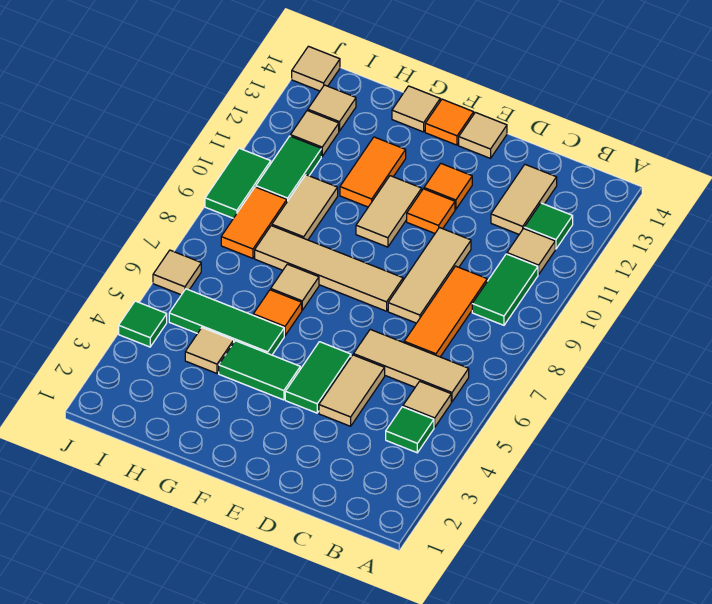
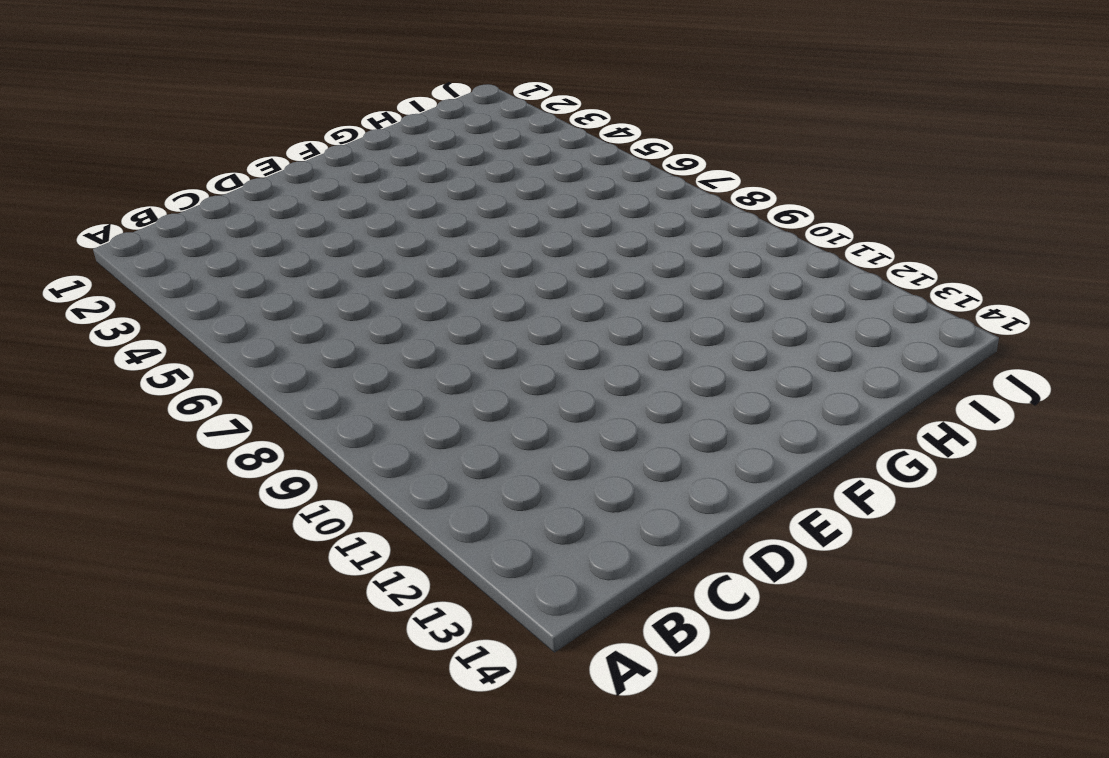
none -> green tile B4 level 1
none -> tan tile B5 level 1
none -> tan tile B6:D6 level 1
none -> green tile B9:B10 level 1

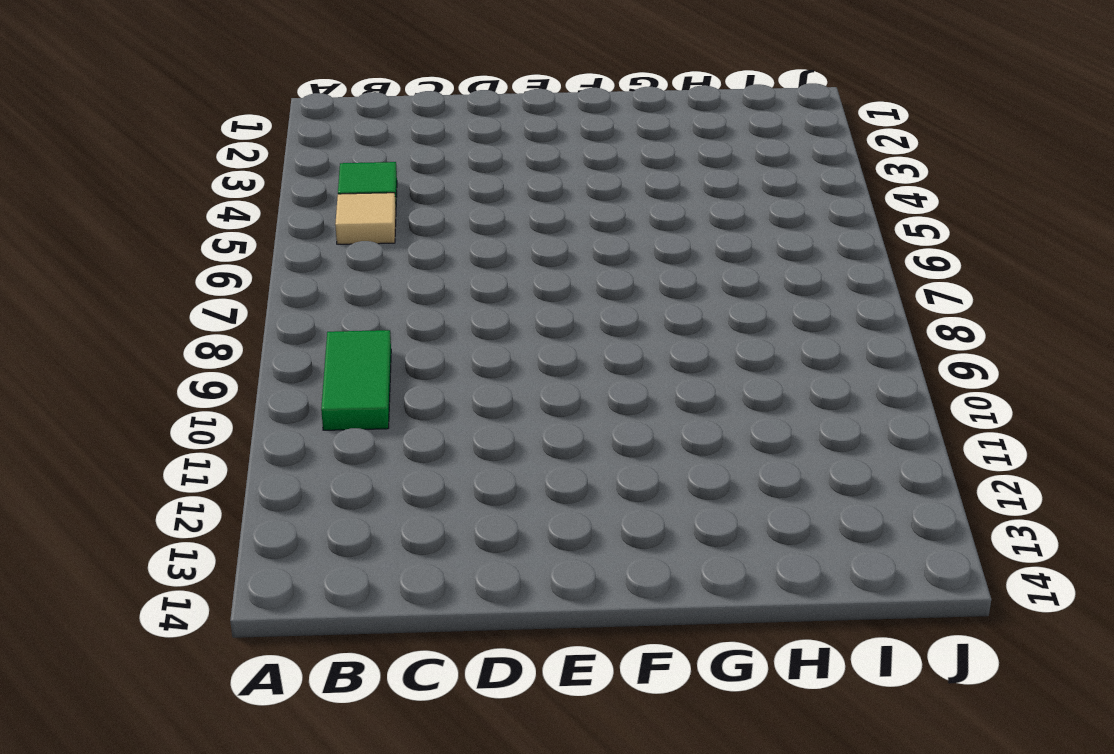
none -> tan tile B6:D6 level 1
none -> tan tile B11 level 1
none -> green tile B12 level 1
none -> orange tile C7:C9 level 1

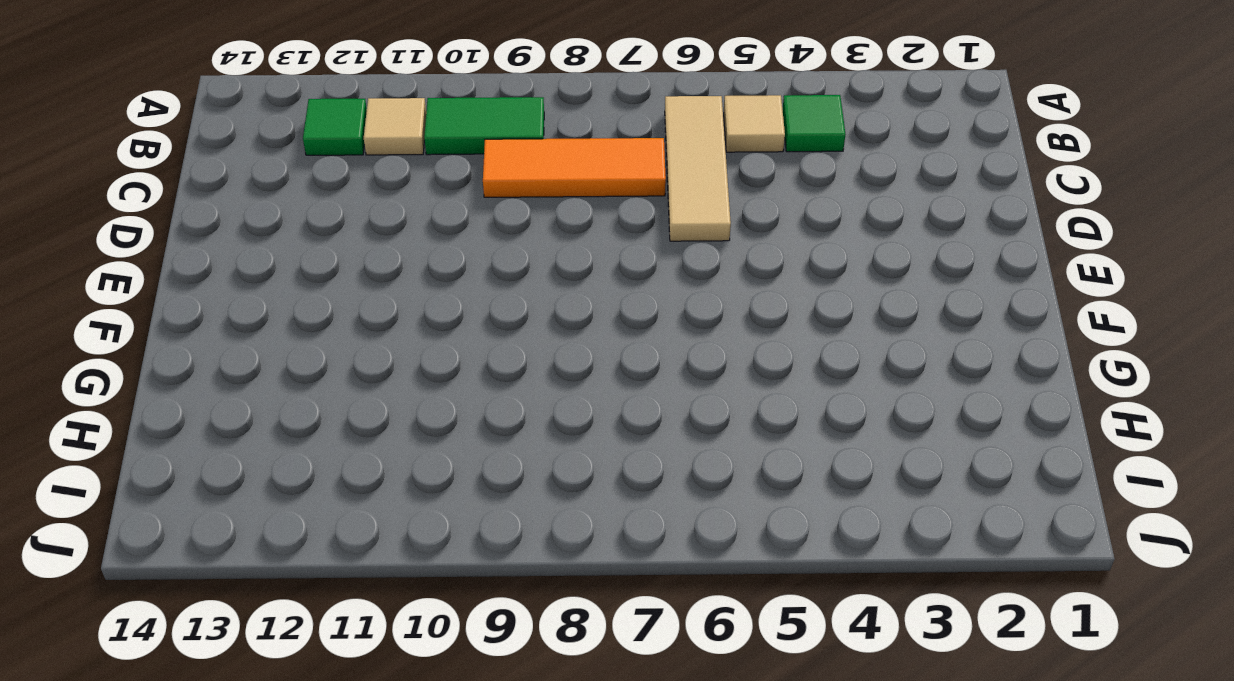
none -> tan tile C12:C13 level 1
none -> tan tile D4:D5 level 1
none -> tan tile D8:D10 level 1
none -> green tile E4:E5 level 1

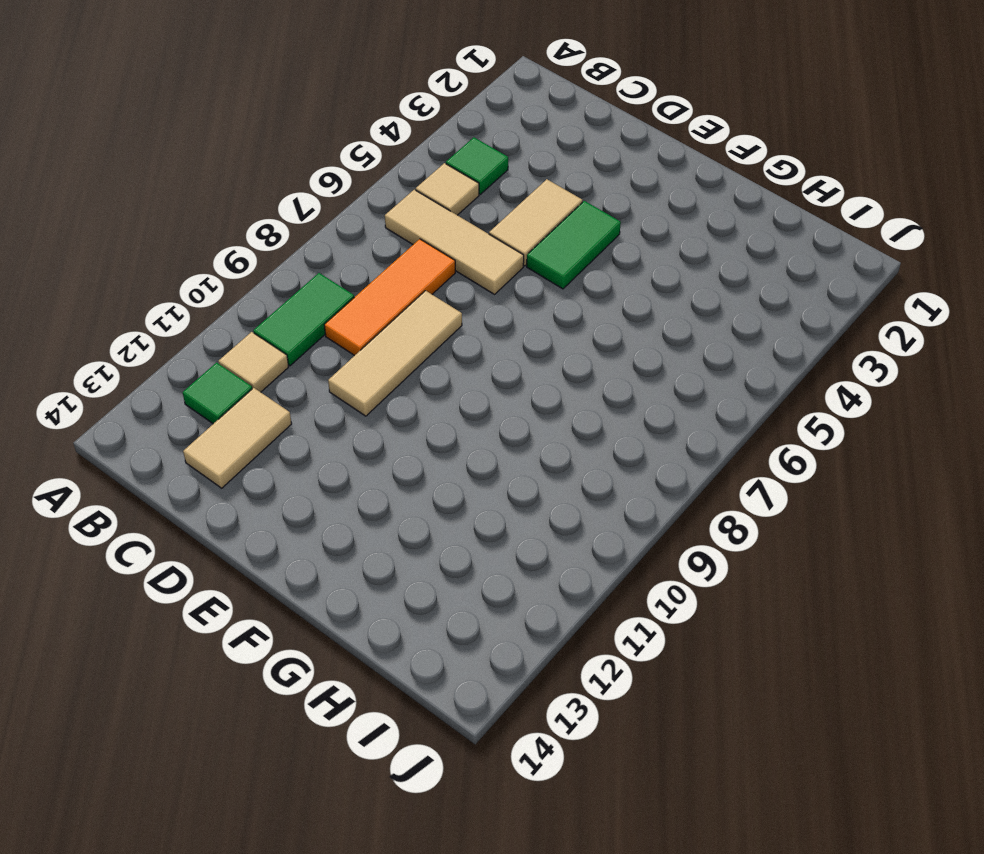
none -> tan tile E8:H8 level 1
none -> orange tile E11 level 1
none -> orange tile E12 level 1
none -> tan tile E14 level 1

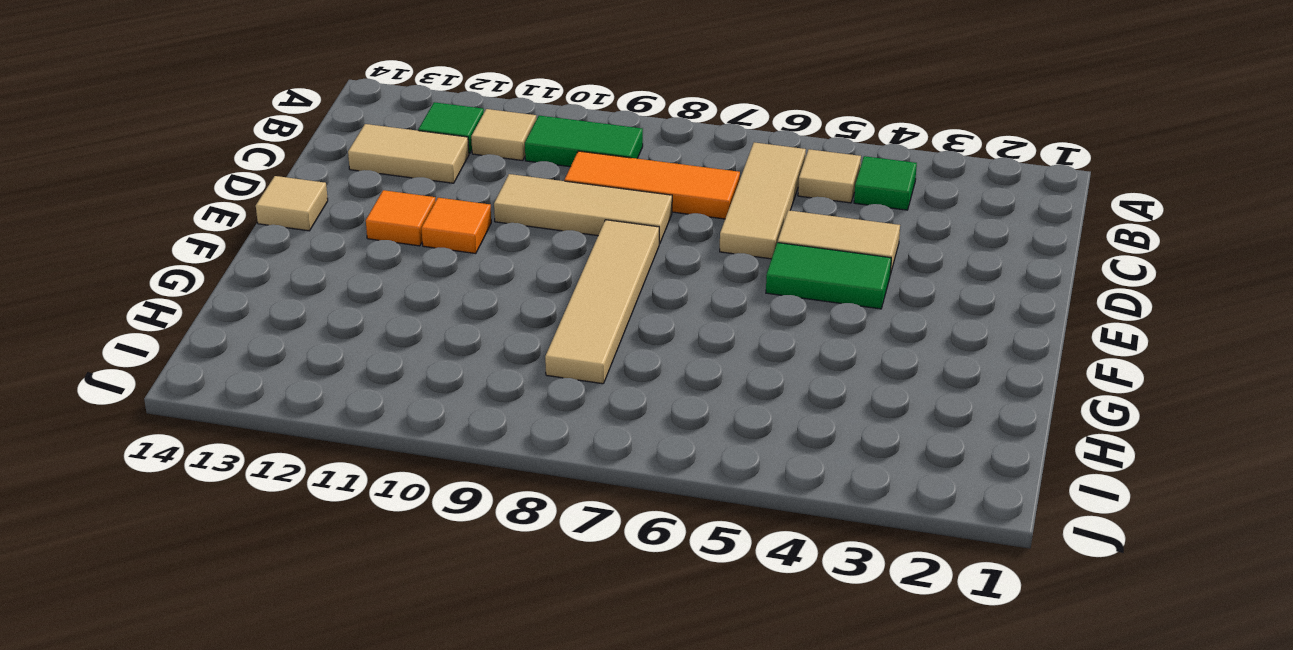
none -> green tile F4:G4 level 1
none -> tan tile F10:F11 level 1
none -> orange tile F14 level 1
none -> green tile G5:I5 level 1

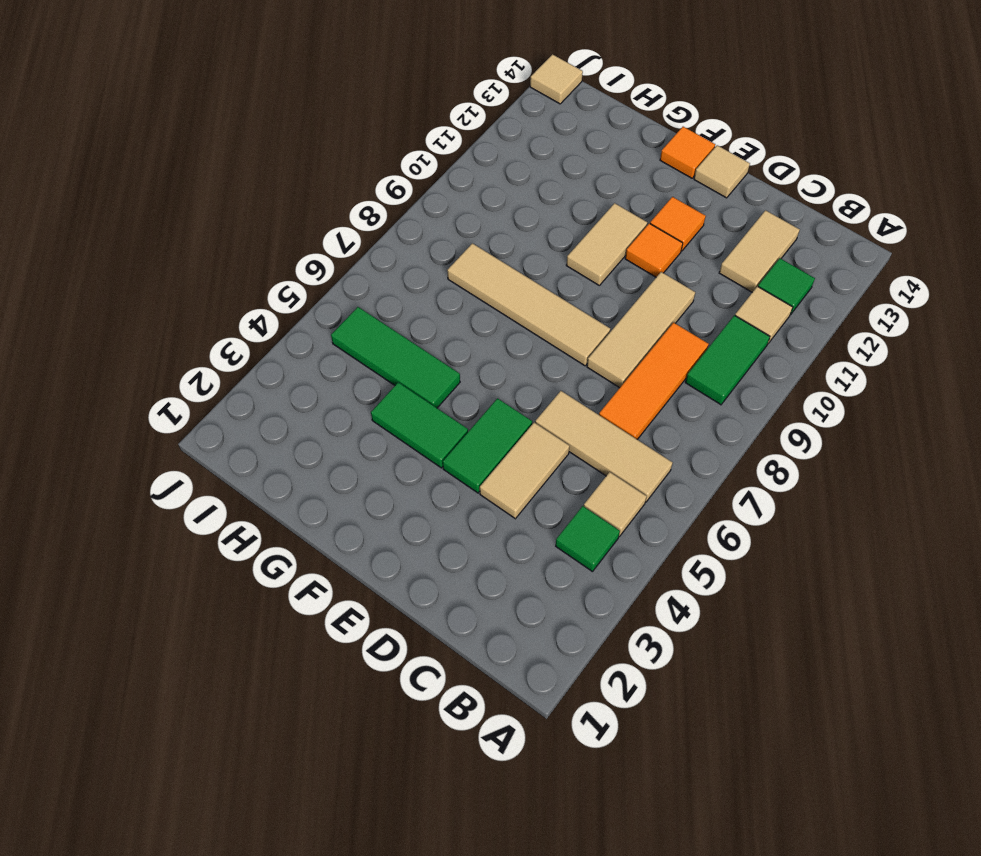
none -> orange tile G6 level 1
none -> tan tile G7 level 1
none -> orange tile G11:G12 level 1
none -> tan tile G14 level 1

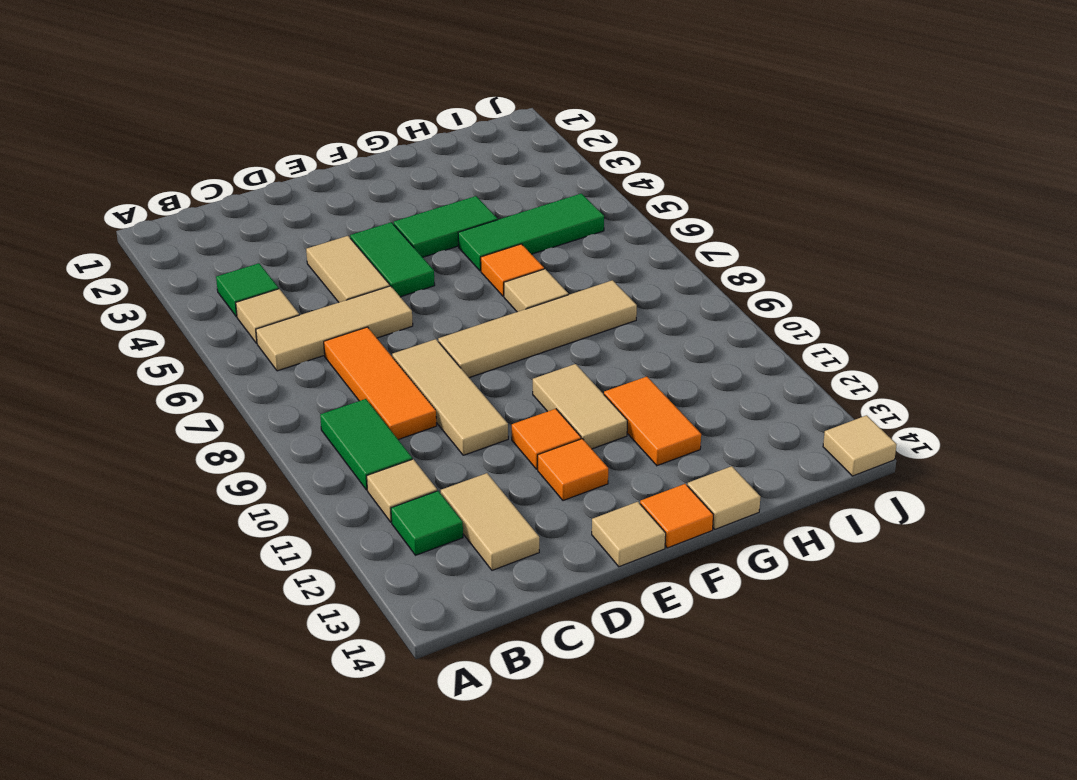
none -> tan tile H4 level 1
none -> tan tile H9:H10 level 1
none -> orange tile I8:I9 level 1
none -> green tile I10:I11 level 1

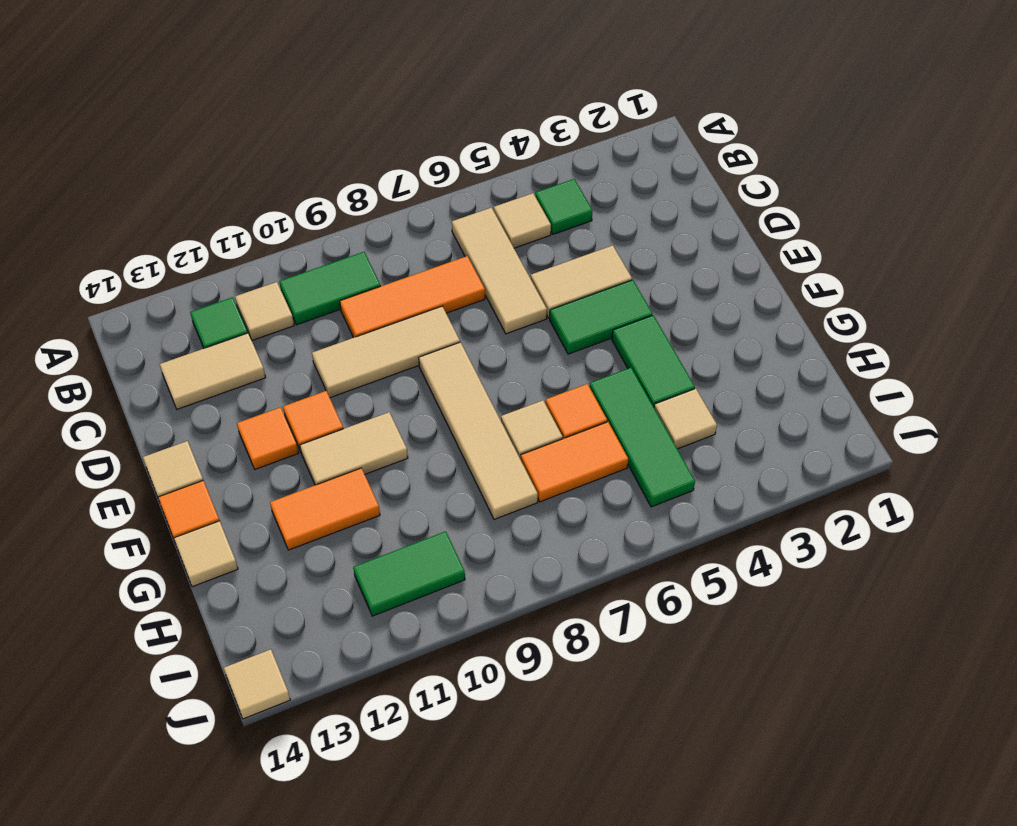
orange tile H6:H7 level 1 -> orange tile I8:I9 level 1
none -> tan tile H9:H10 level 1
none -> tan tile I12 level 1
none -> tan tile I13 level 1
none -> green tile J4 level 1

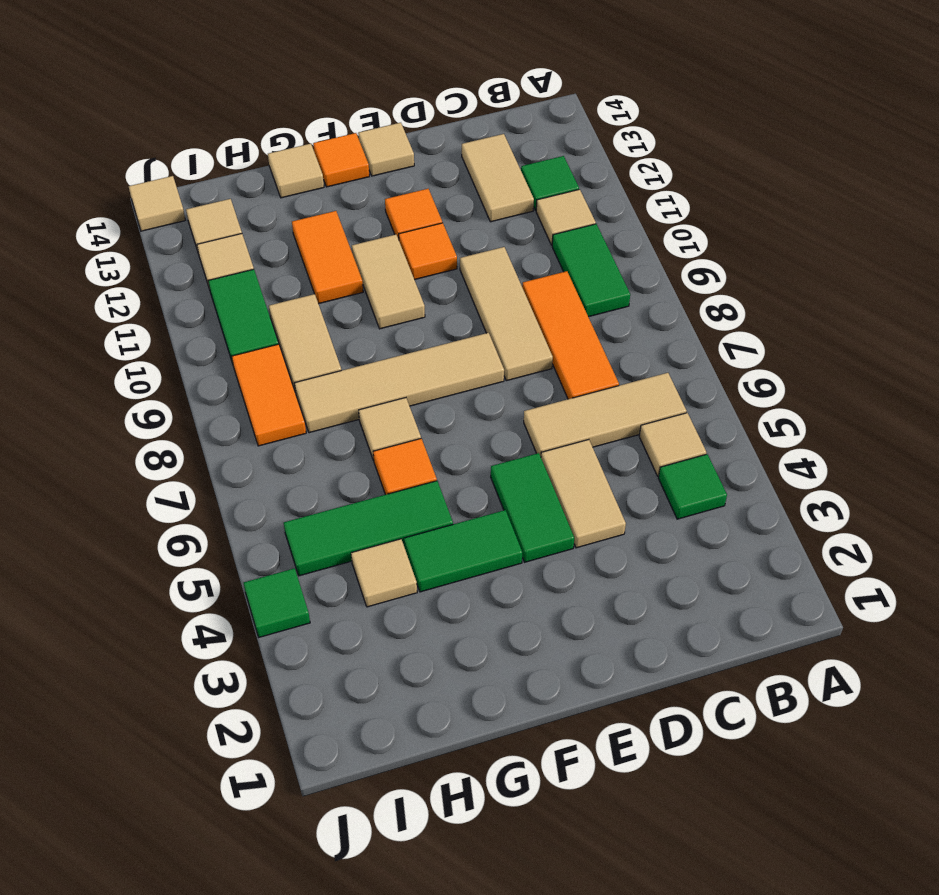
none -> tan tile J6 level 1
none -> green tile J9:J10 level 1

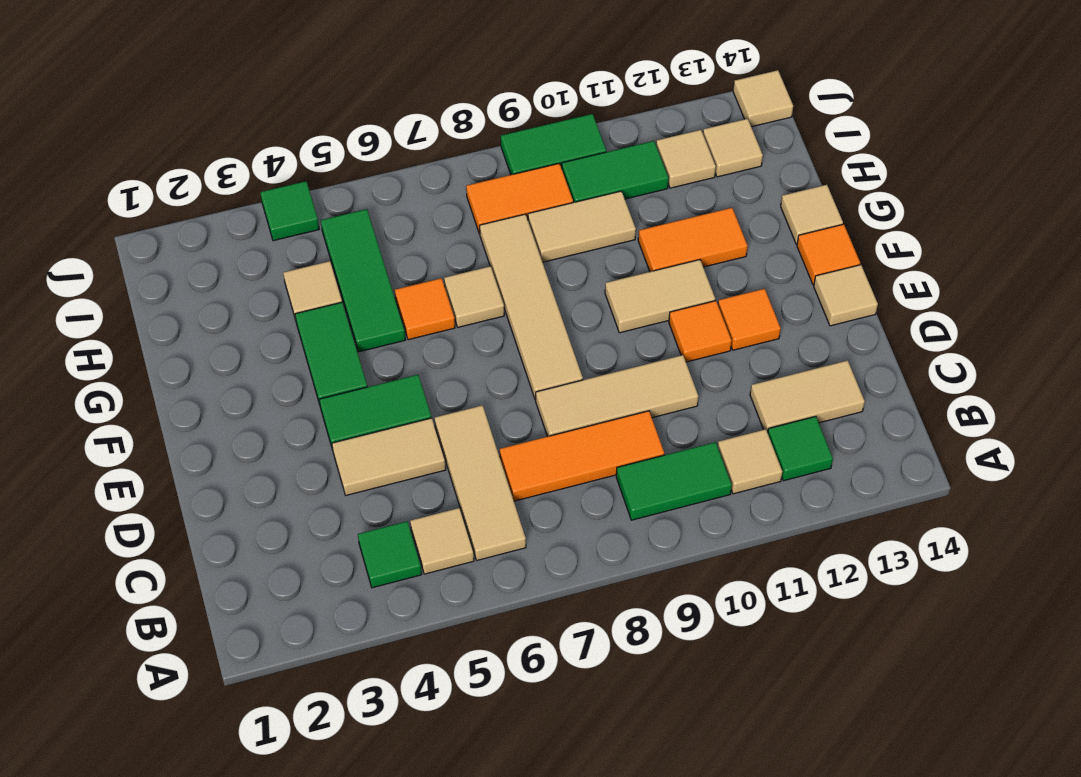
none -> tan tile J6 level 1

